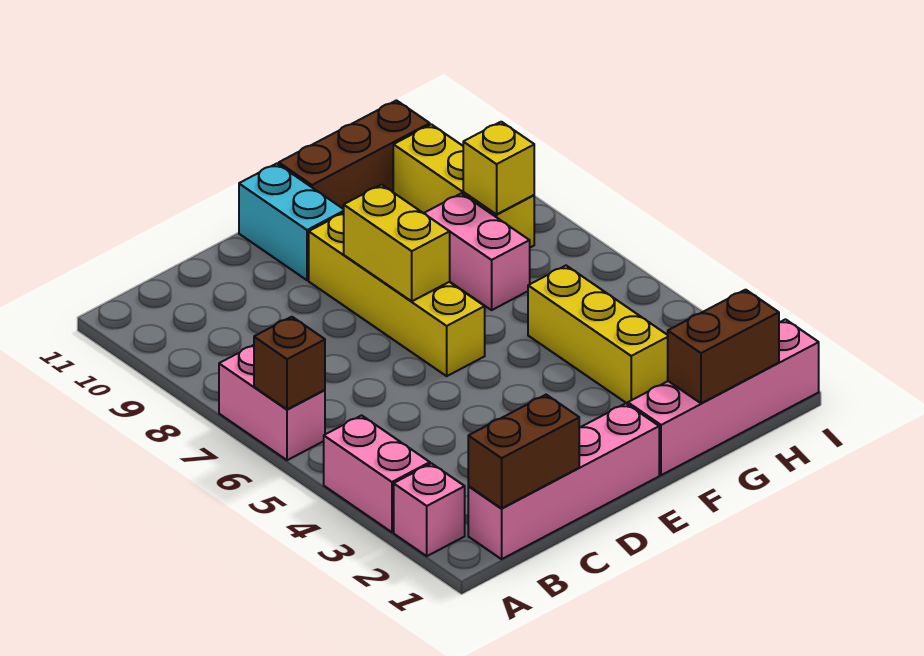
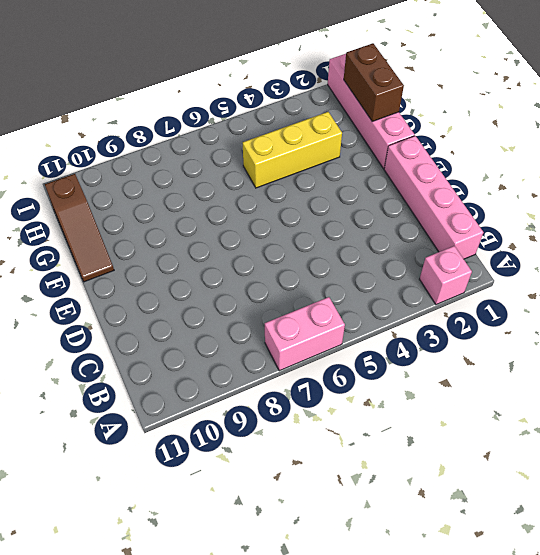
brown slope F11:H11 level 1 top H -> brown brick F11:H11 level 1
none -> pink brick A3:A4 level 1
none -> yellow brick E6:E9 level 1
none -> cyan brick E10:E11 level 1

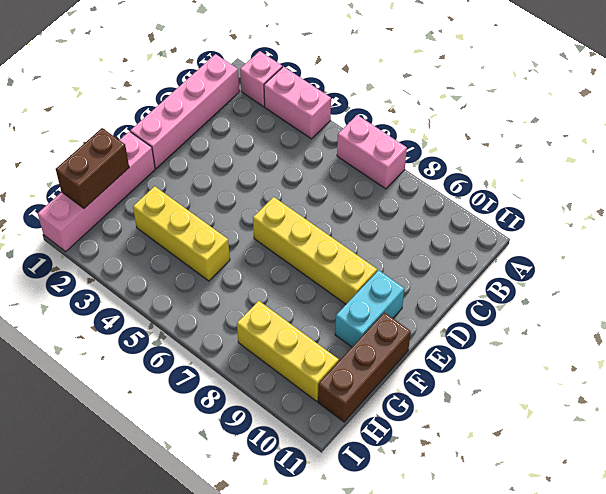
cyan brick E10:F10 level 1 -> cyan brick E10:E11 level 1
none -> pink brick G7:G8 level 1
none -> brown brick A6 level 2
none -> brown brick B1:C1 level 2

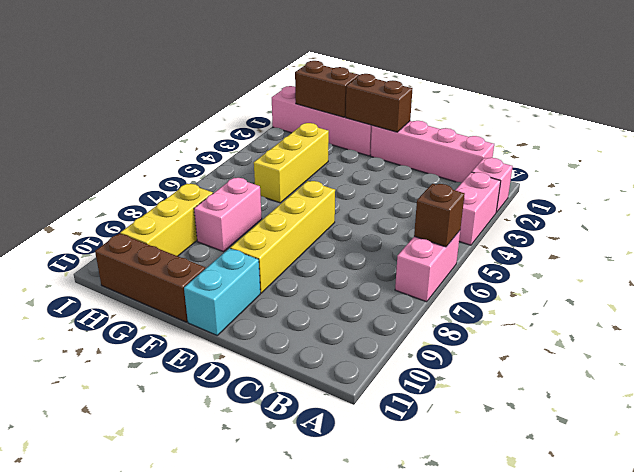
brown brick E1:F1 level 2 -> brown brick B1:C1 level 2
none -> yellow brick E7:E8 level 2
none -> yellow brick H8 level 2

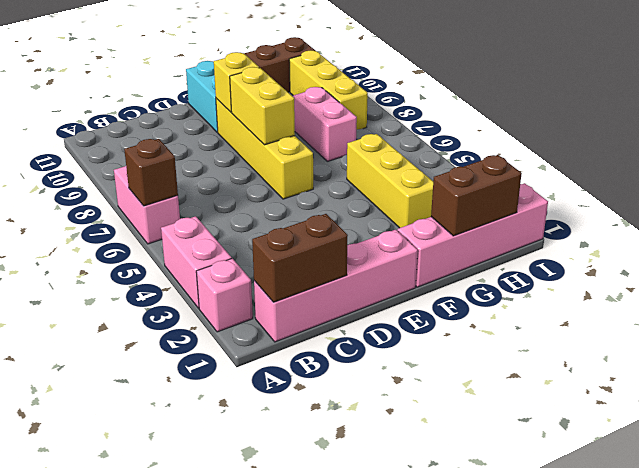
yellow brick E9 level 2 -> yellow brick H8 level 2

